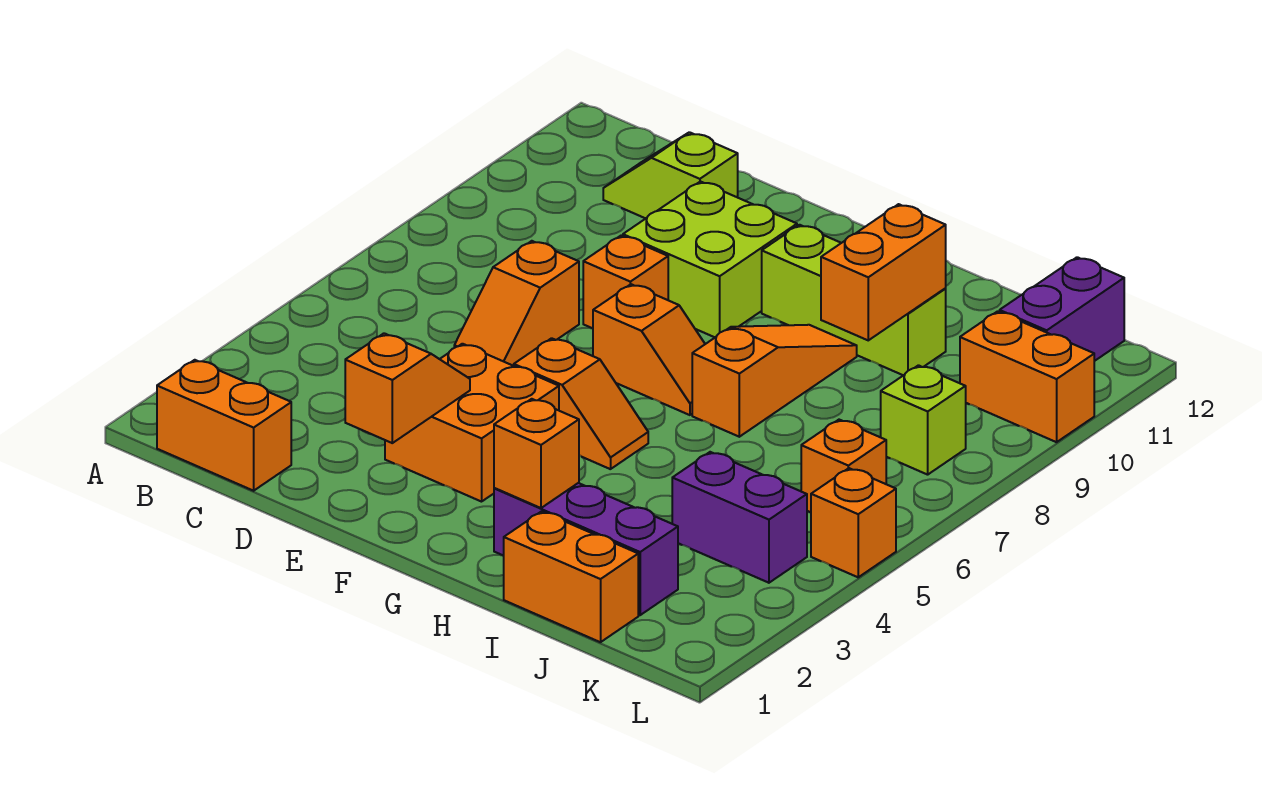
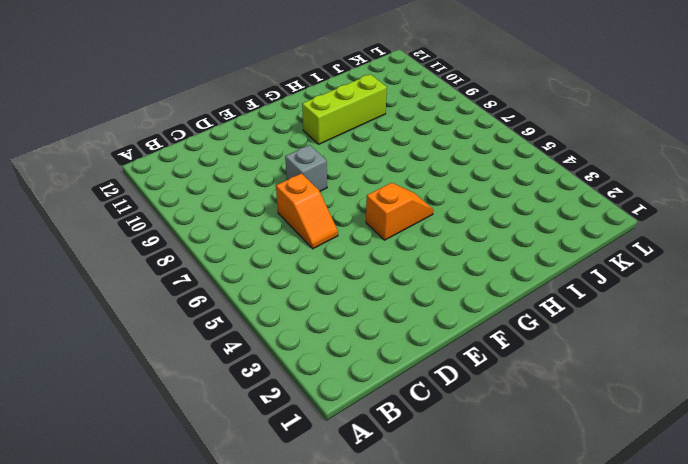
grey brick E8 level 1 -> orange brick E8 level 1
none -> orange brick B1:C1 level 1
none -> lime slope C11:D11 level 1 top D
none -> orange brick E3:F4 level 1

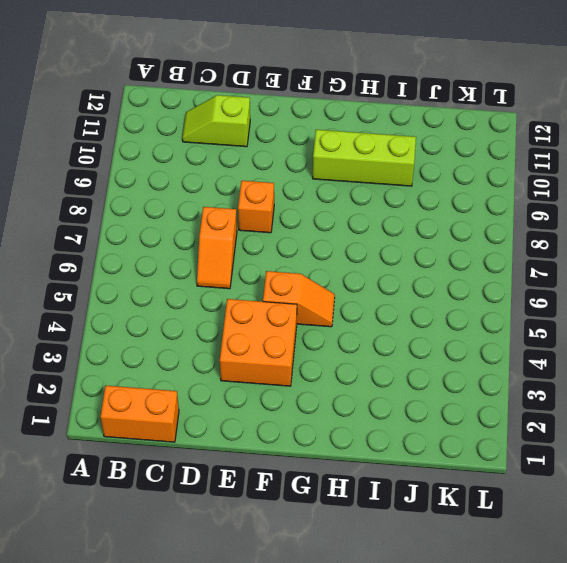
none -> lime brick E9:F10 level 1
none -> orange slope F7:G7 level 1 top F
none -> purple brick H2:J2 level 1

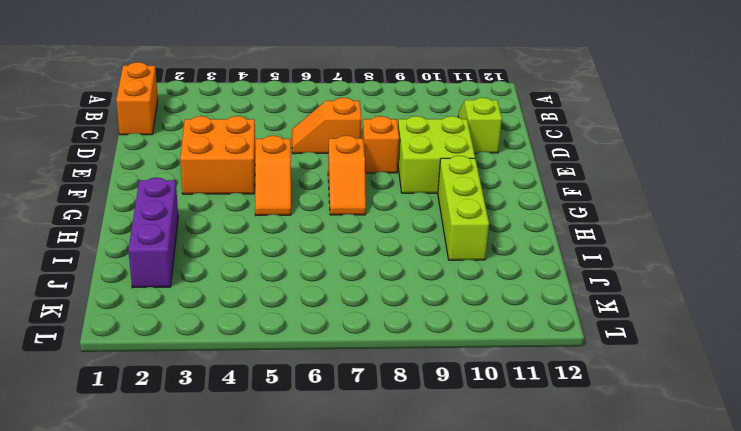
none -> orange slope H7:H9 level 1 top 7
none -> orange brick I1:J1 level 1
none -> purple brick J4:K4 level 1

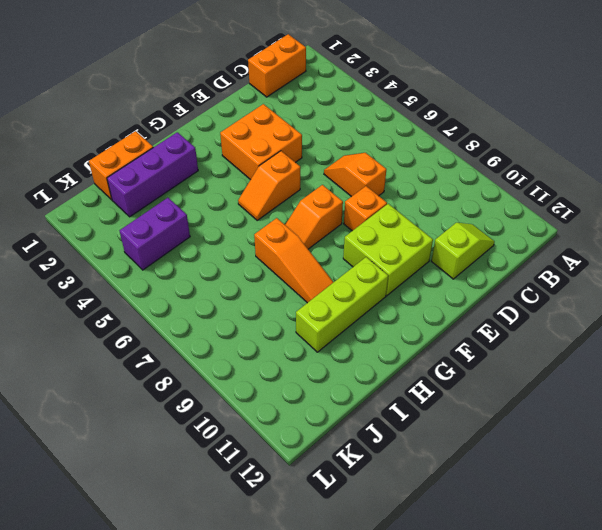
none -> orange brick K6 level 1
none -> lime brick K8 level 1
none -> orange brick K10:L10 level 1

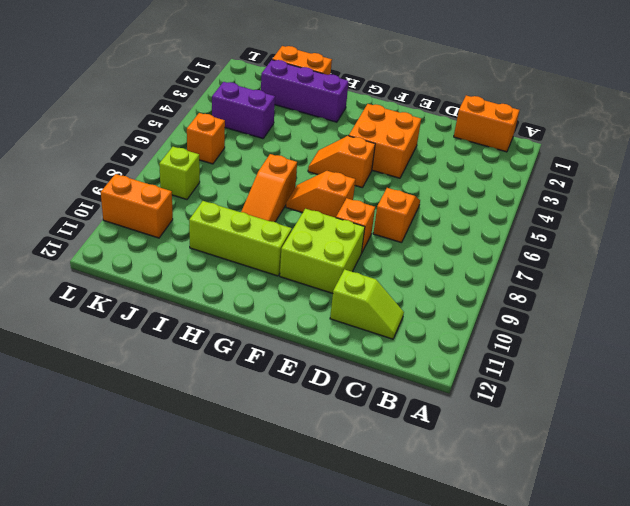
none -> purple brick K11:K12 level 1
none -> orange brick L5 level 1
none -> orange slope E2:E3 level 2 top 2

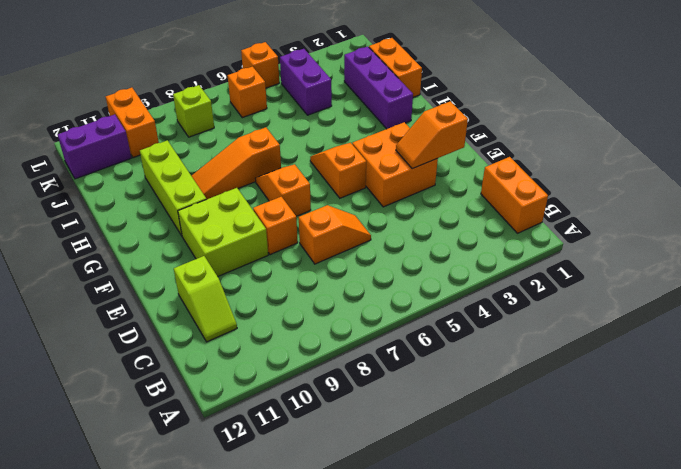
none -> orange brick H2 level 2
none -> orange brick I9:I10 level 2

